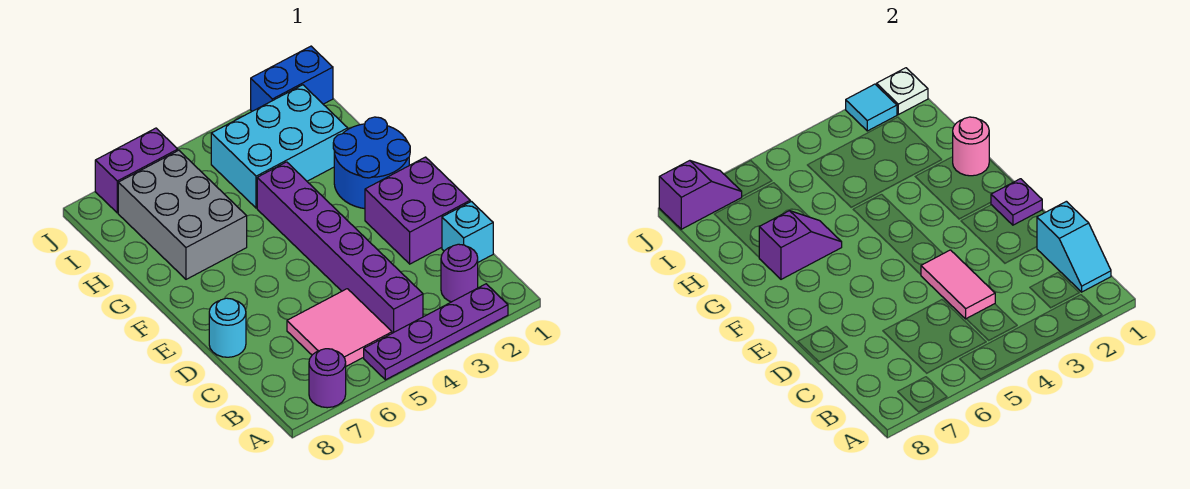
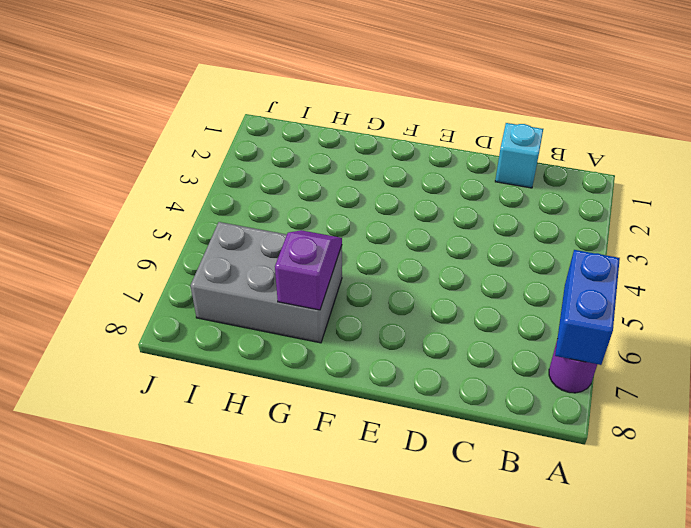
blue brick A6:A7 level 2 -> blue brick J1:J2 level 1
none -> purple plate A2:A5 level 1
none -> purple round brick B2 level 1
none -> purple brick B4:G4 level 1

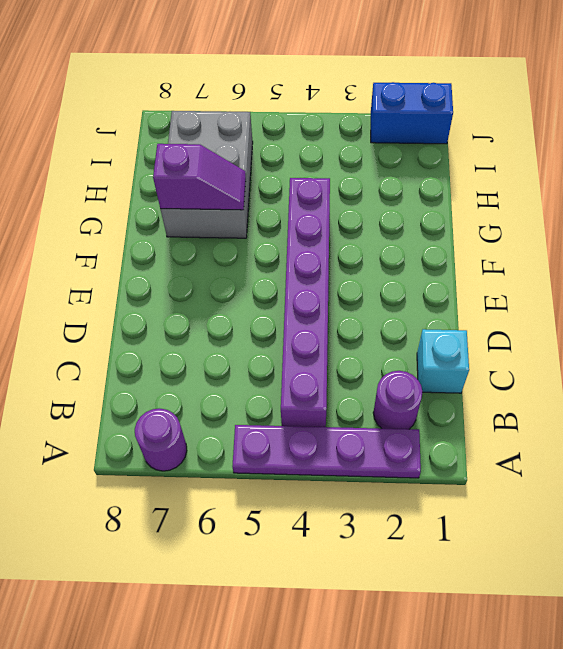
none -> pink tile B5:C6 level 1
none -> purple brick D1:E2 level 1
none -> cyan round brick D8 level 1

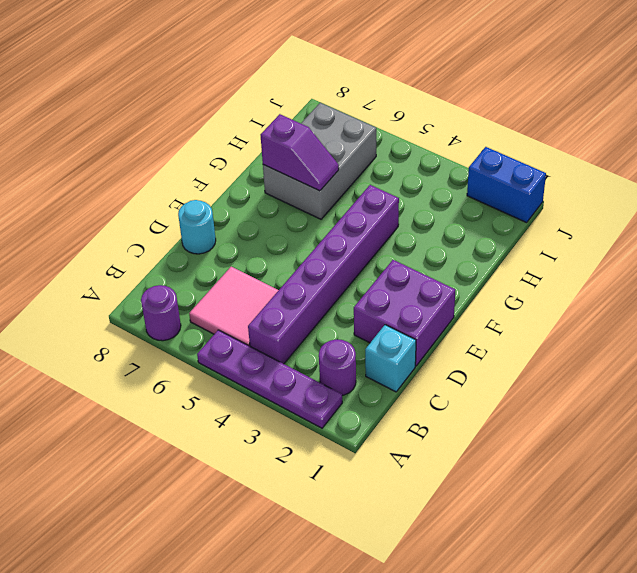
none -> blue round brick F1:G2 level 1
none -> cyan brick H2:I4 level 1
none -> purple brick J6:J7 level 1

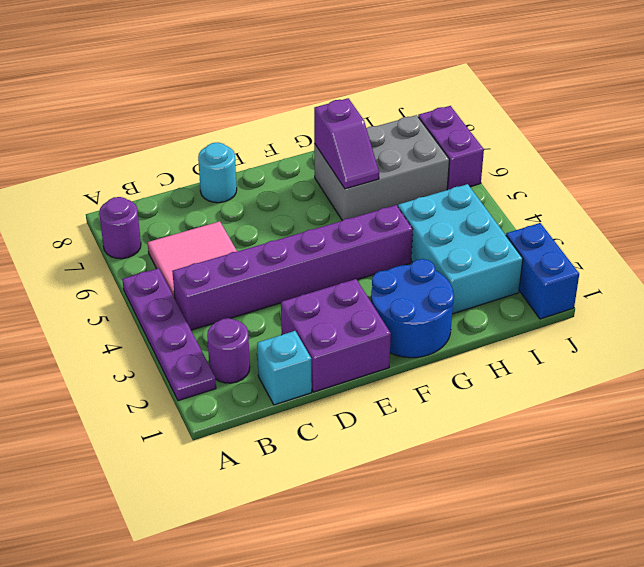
none -> cyan slope B1:C1 level 2 top C
none -> pink tile C4:D4 level 2
none -> purple plate E1 level 2

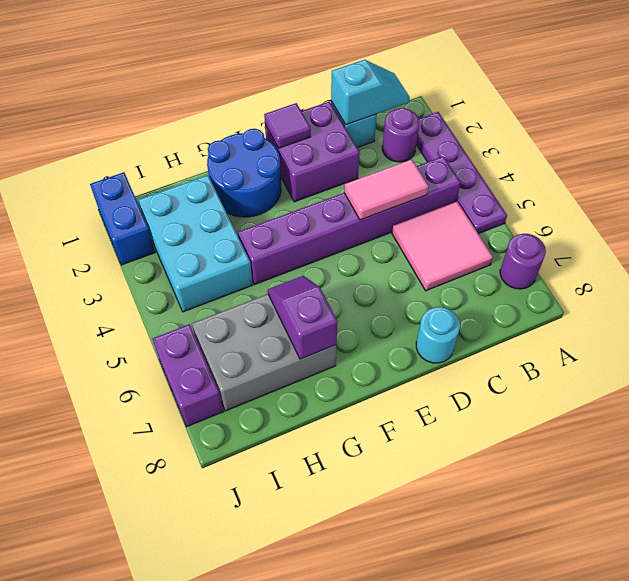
purple tile E1 level 2 -> purple plate E1 level 2
none -> pink round brick G1 level 2
none -> white plate J1 level 2
none -> cyan tile J2 level 2

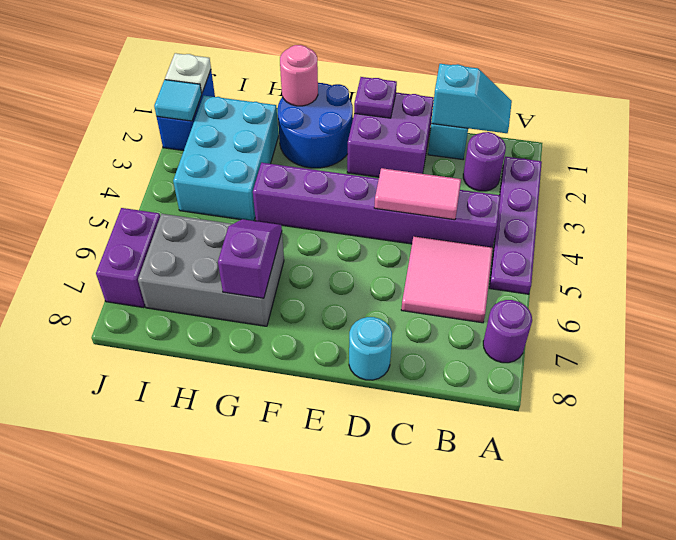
none -> purple slope J7:J8 level 2 top 8

